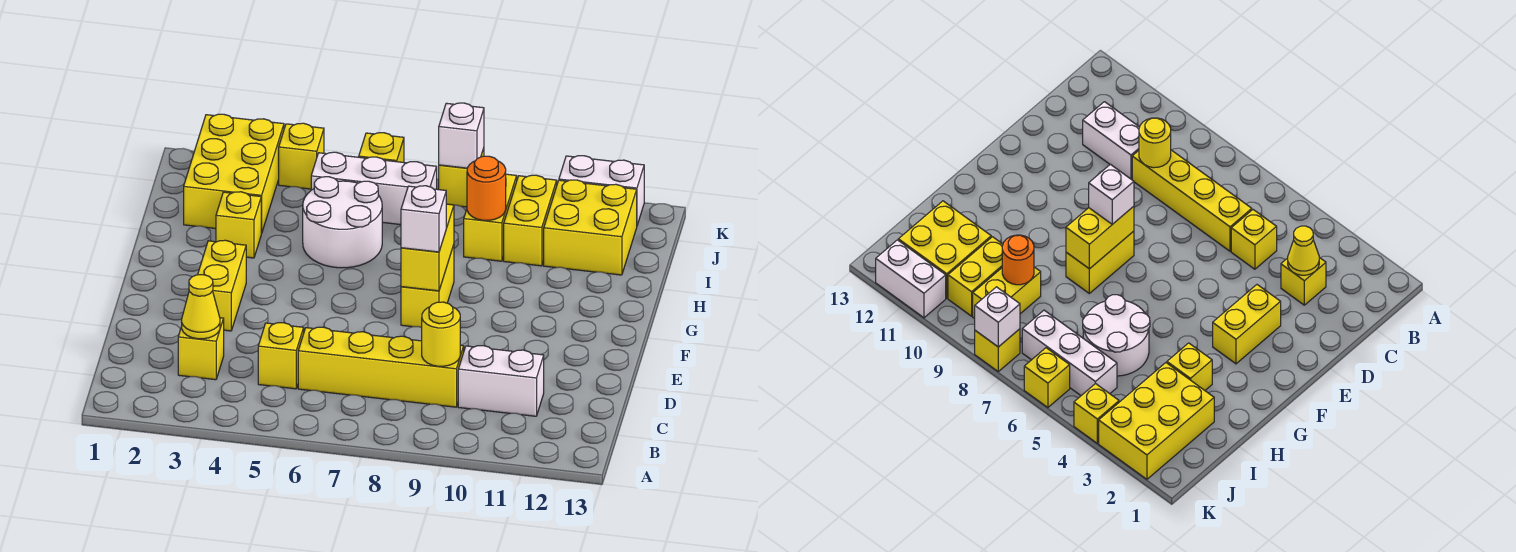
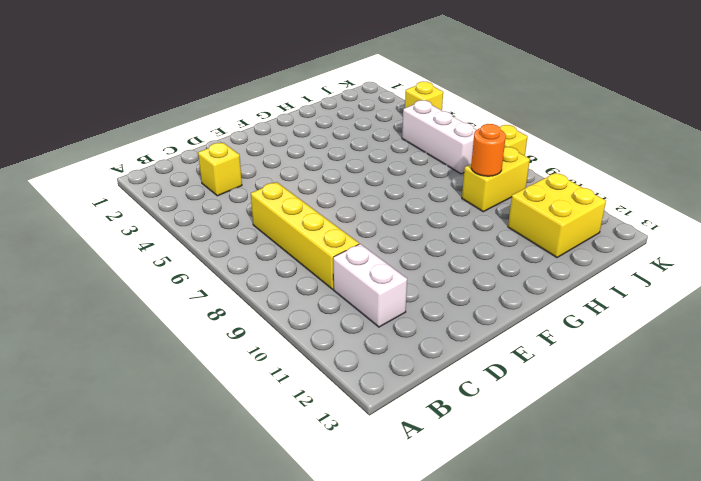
none -> yellow brick C5 level 1
none -> yellow brick E3:F3 level 1
none -> yellow brick F8:G8 level 1

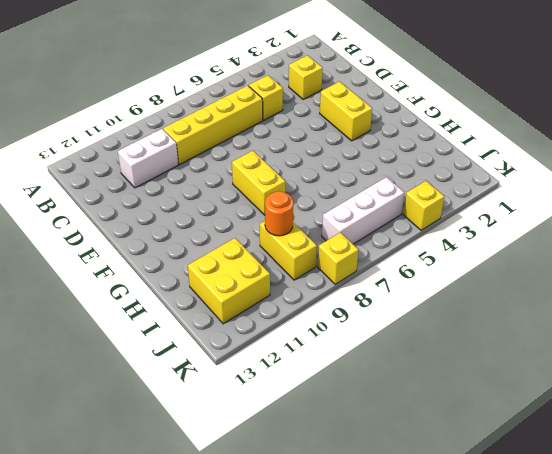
none -> yellow brick H3 level 1
none -> white round brick H5:I6 level 1
none -> yellow brick I2:K3 level 1

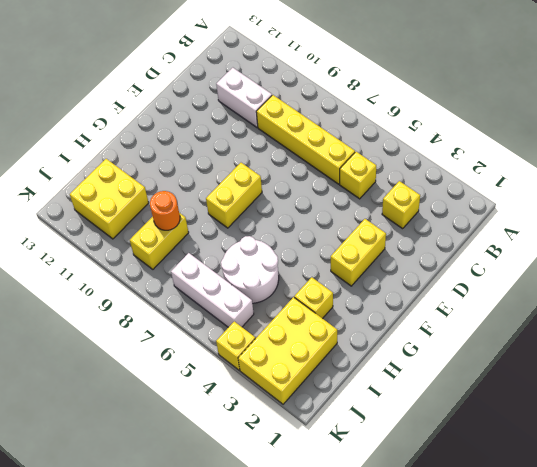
none -> yellow brick I10:J10 level 1
none -> yellow brick K6 level 1
none -> yellow brick K8 level 1

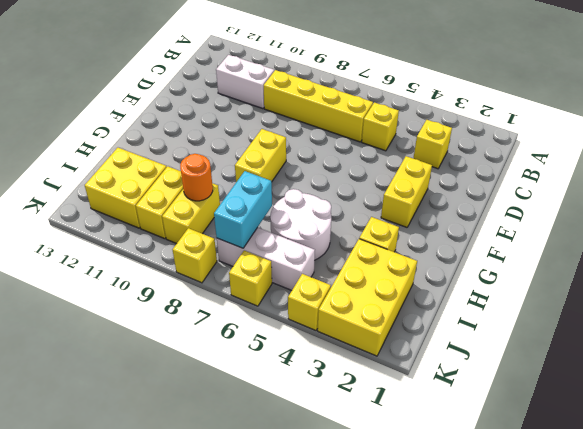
cyan brick I7:J7 level 2 -> none
none -> white brick K11:K12 level 1
none -> yellow cone C3 level 2
none -> yellow round brick C9 level 2

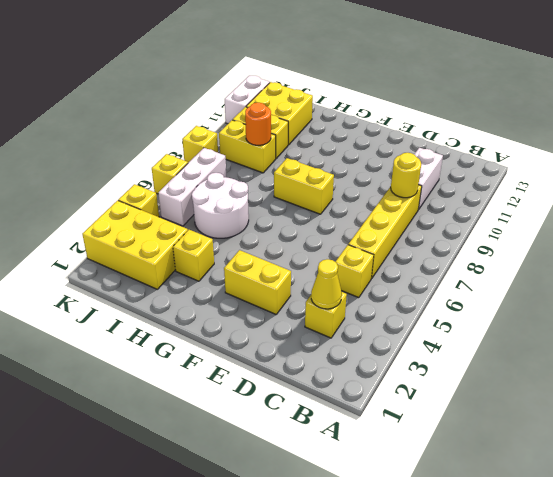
none -> yellow brick F8:G8 level 2
none -> white brick K8 level 2
none -> white brick F8 level 3

